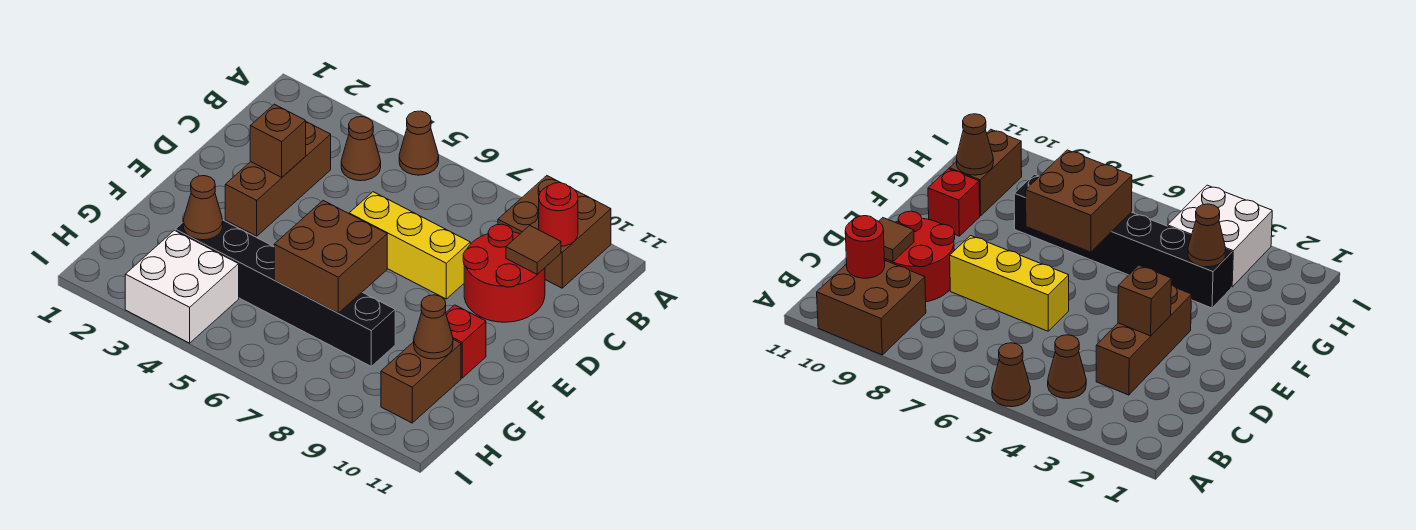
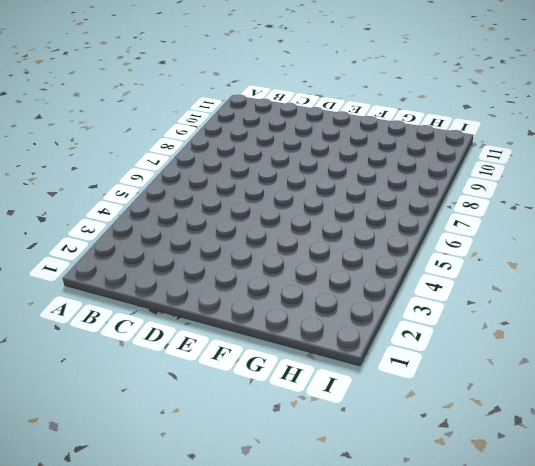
none -> brown cone A5 level 1
none -> brown brick A9:B10 level 1
none -> brown cone B4 level 1

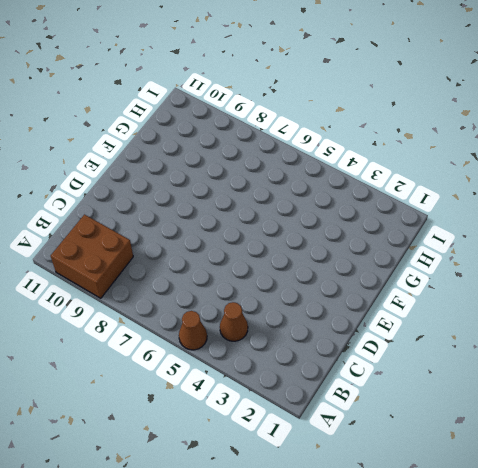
none -> brown brick C3:E3 level 1
none -> red round brick C9:D10 level 1
none -> yellow brick D6:D8 level 1

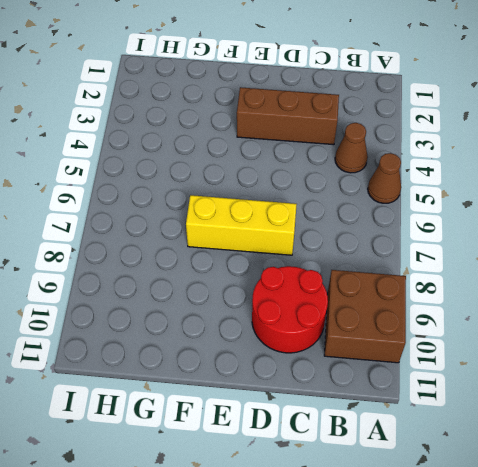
yellow brick D7:F7 level 1 -> yellow brick D6:D8 level 1
none -> red brick F10 level 1
none -> black brick G3:G8 level 1
none -> brown brick G10:H10 level 1

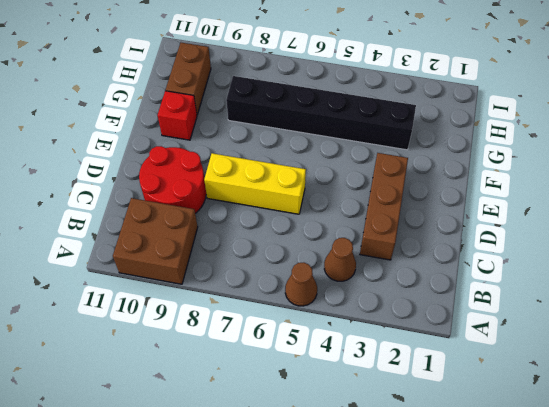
none -> white brick H3:I4 level 1
none -> red round brick B10 level 2
none -> brown tile C10 level 2

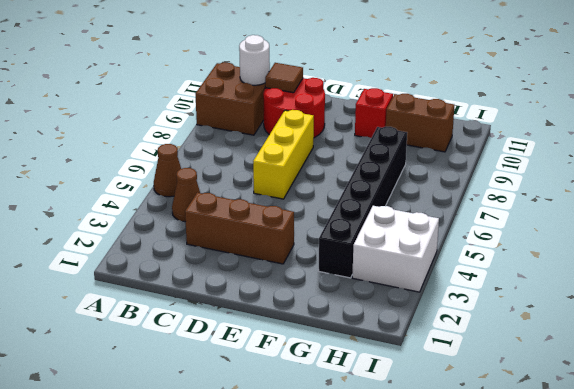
white round brick B10 level 2 -> red round brick B10 level 2
none -> brown brick D3 level 2
none -> brown brick F6:G7 level 2
none -> brown cone G3 level 2

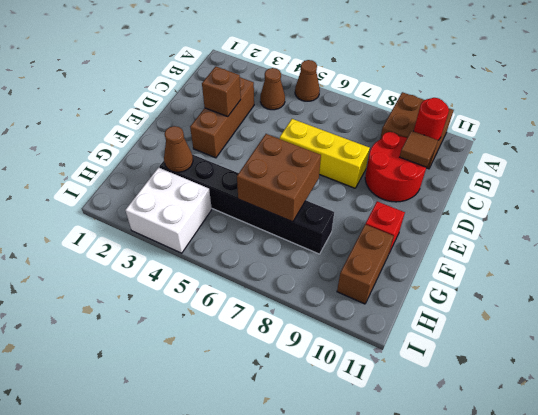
none -> brown cone G10 level 2

